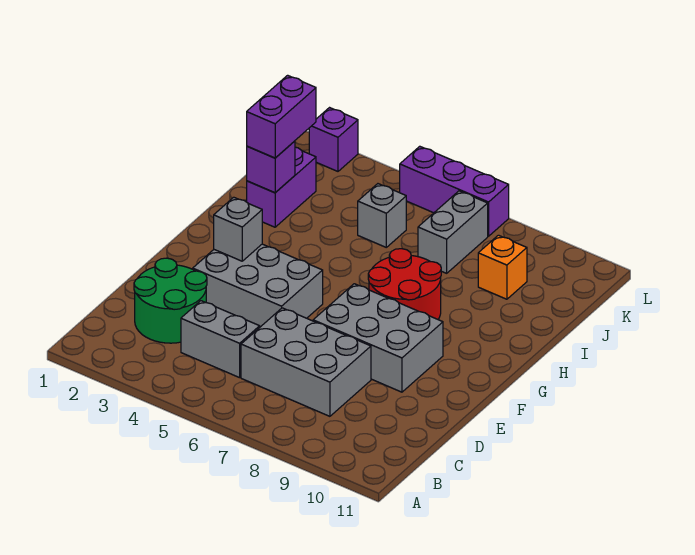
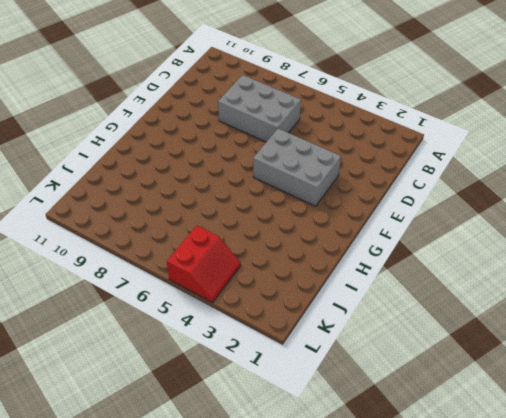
red slope K4:L5 level 1 top 5 -> purple brick L5:L7 level 1
none -> green round brick C2:D3 level 1
none -> grey brick C4:C5 level 1
none -> grey brick E7:F9 level 1

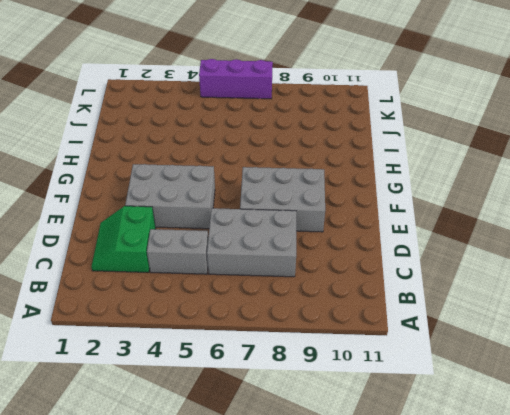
green slope C2:D3 level 1 top 3 -> green round brick C2:D3 level 1
none -> red round brick G7:H8 level 1
none -> purple brick I2:J2 level 1
none -> grey brick J5 level 1

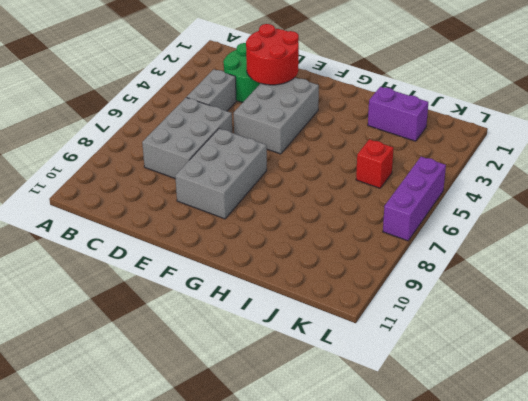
red round brick D2:E3 level 2 -> red round brick G7:H8 level 1
red brick J5 level 1 -> grey brick J5 level 1
none -> grey brick J7:K7 level 1
none -> orange brick J9 level 1
none -> purple brick L2 level 1

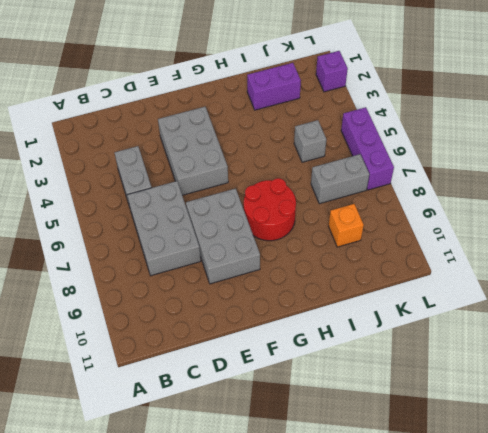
none -> green round brick C2:D3 level 1
none -> grey brick F3 level 2
none -> purple brick I2 level 2

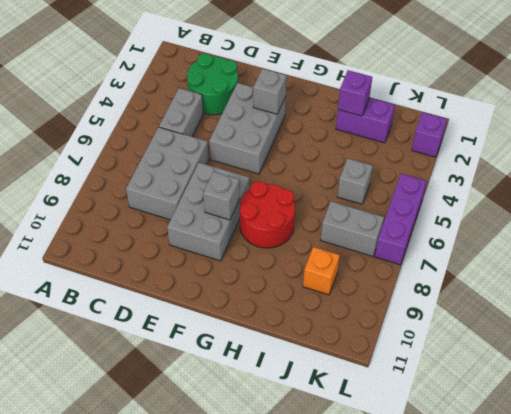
grey brick F8 level 2 -> none
none -> purple brick I2:J2 level 3

